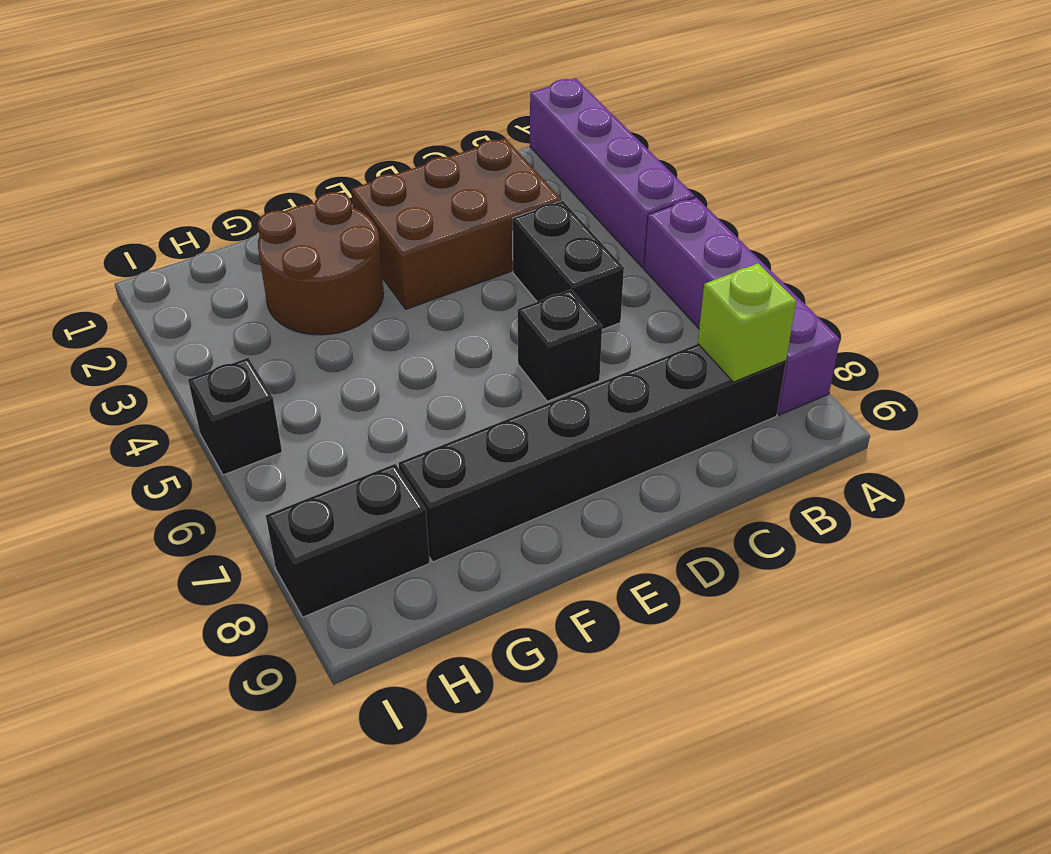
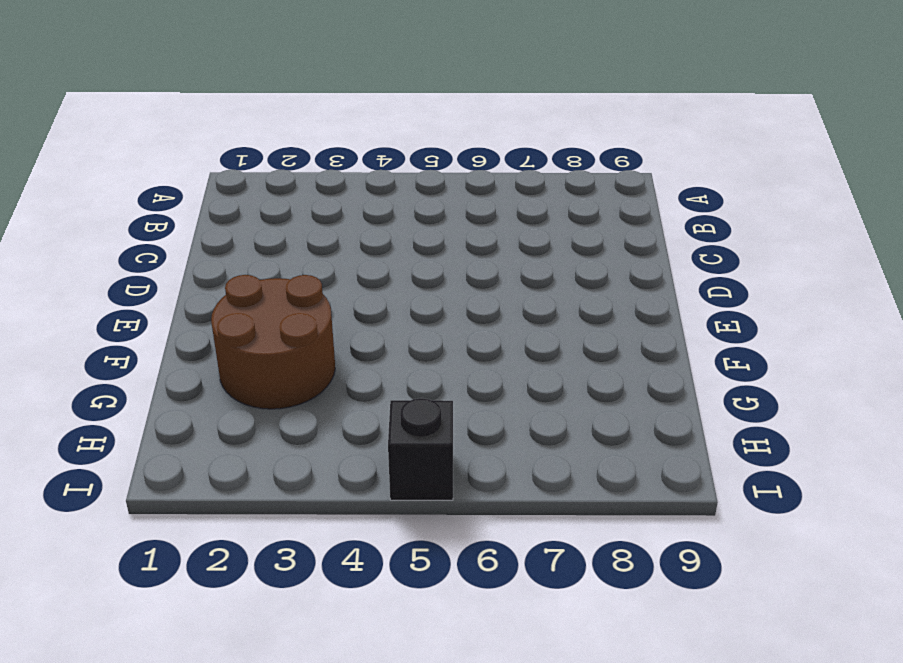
none -> purple brick A1:A4 level 1
none -> purple brick A5:A8 level 1

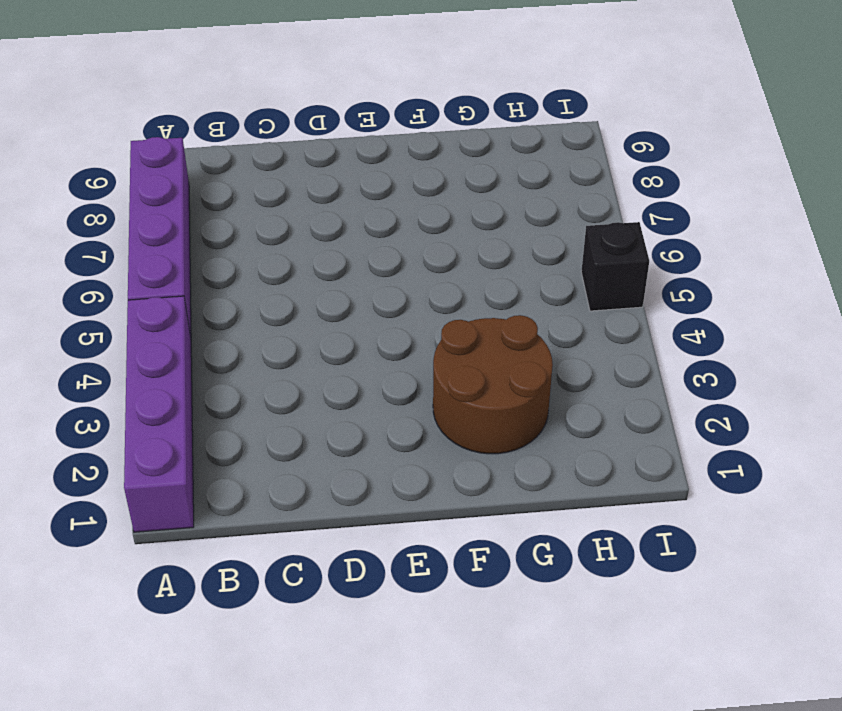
none -> black brick B8:G8 level 1
none -> brown brick C2:E3 level 1

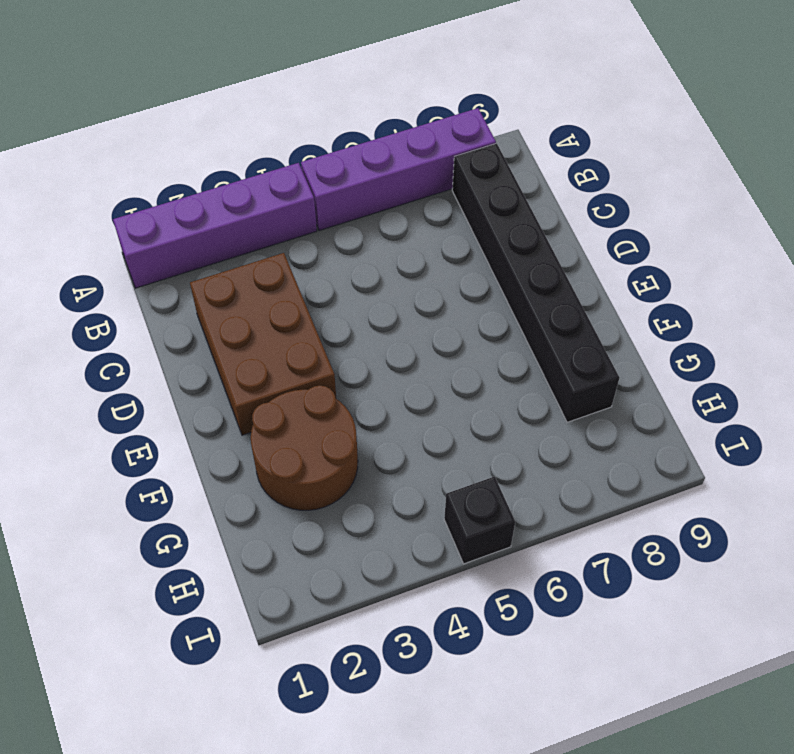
none -> black brick C4:C5 level 1
none -> black brick D6 level 1

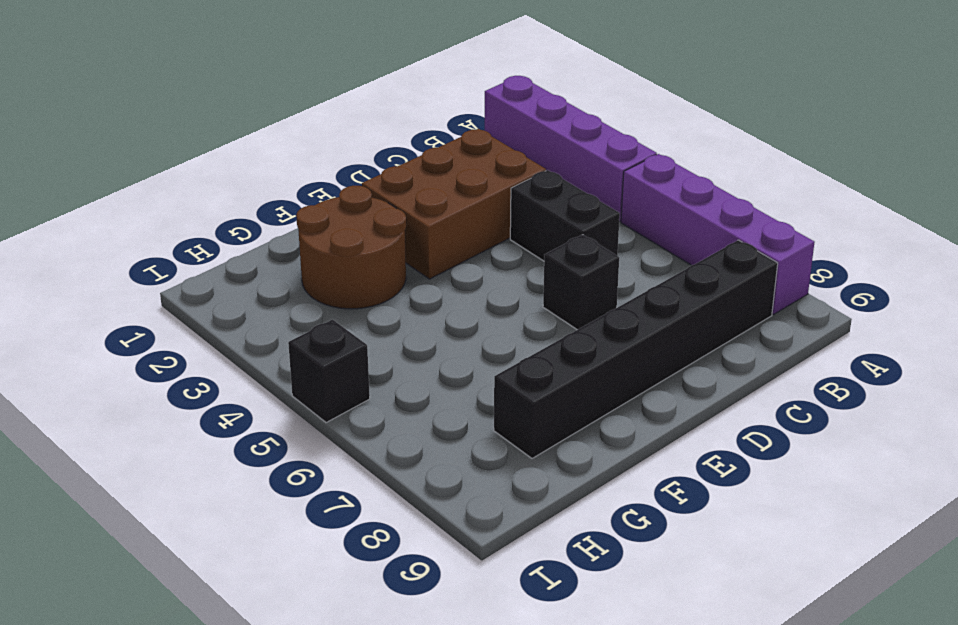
none -> black brick H8:I8 level 1
none -> lime brick B8 level 2

